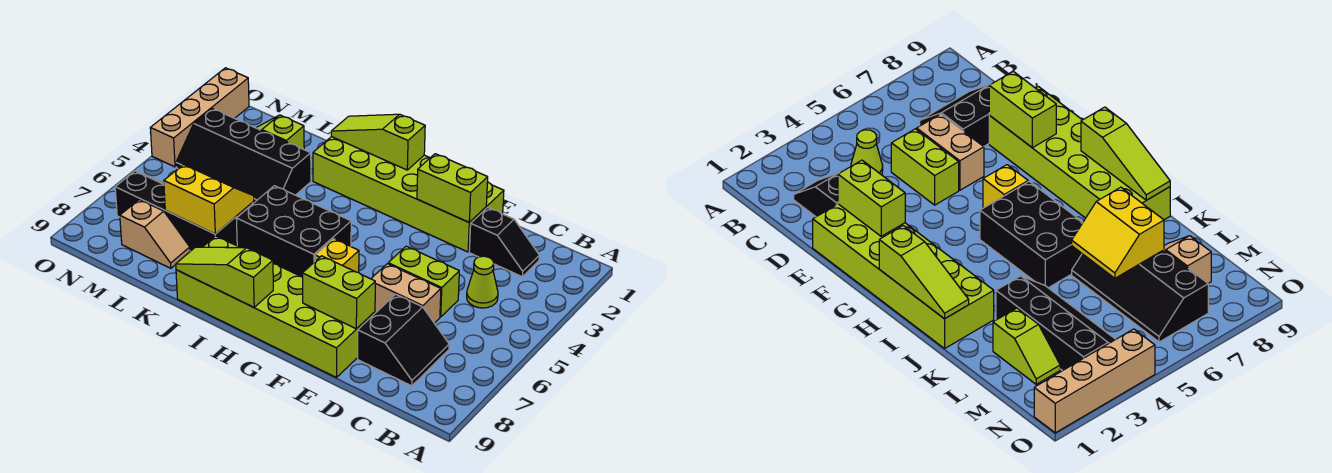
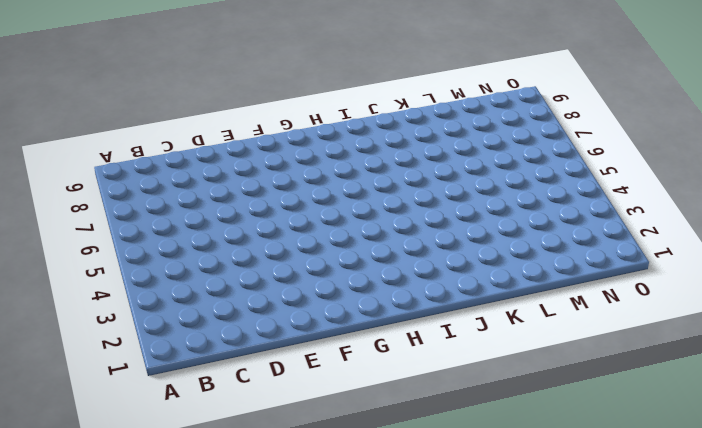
none -> black slope C2:D2 level 1 top D
none -> lime cone C4 level 1
none -> black slope C7:D8 level 1 top D

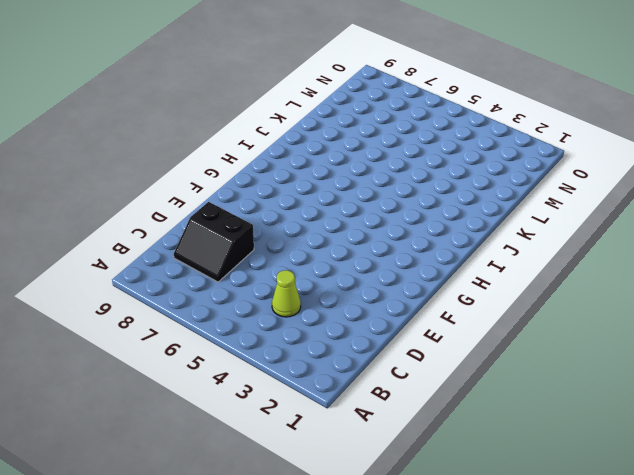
none -> black slope C2:D2 level 1 top D
none -> lime brick D5:E5 level 1
none -> tan brick D6:E6 level 1

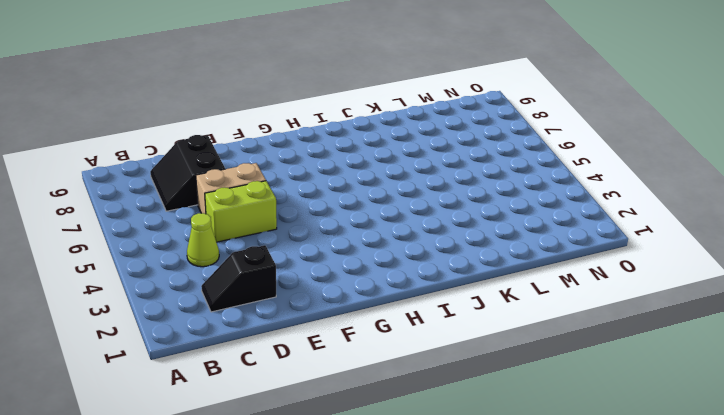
none -> lime brick E1:J2 level 1
none -> lime brick E8:J9 level 1
none -> yellow brick G6 level 1

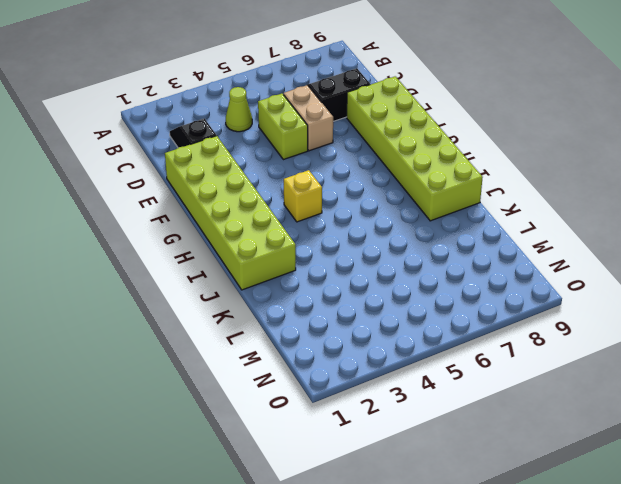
yellow brick H4 level 1 -> yellow brick G6 level 1
none -> black brick H5:J6 level 1
none -> black slope K3:N4 level 1 top 3
none -> black slope K6:N7 level 1 top 7

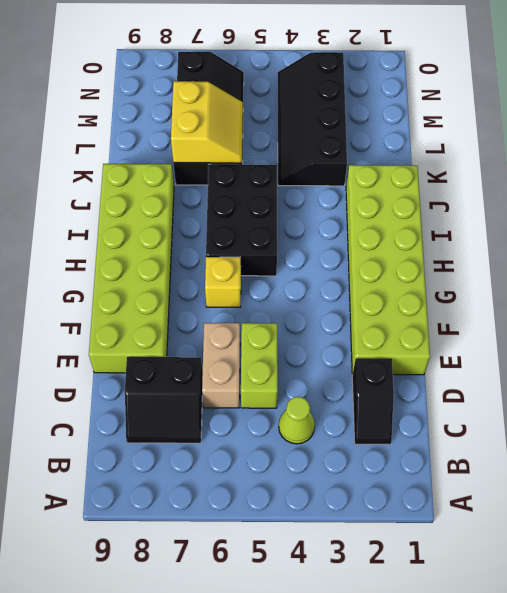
none -> lime slope L2:M2 level 1 top L
none -> tan slope L8:M8 level 1 top M
none -> tan brick O1:O4 level 1

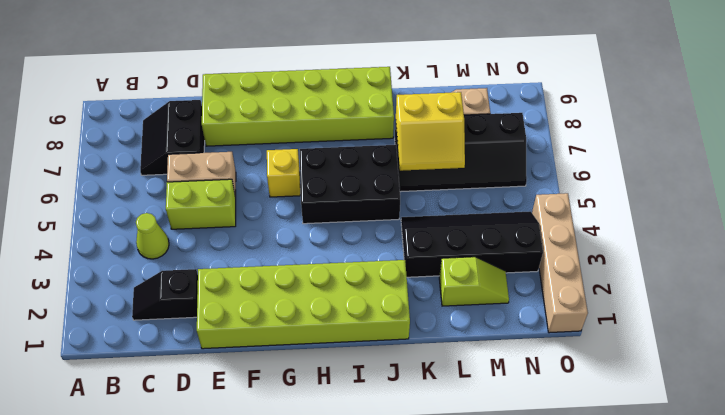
none -> lime brick E2:F2 level 2
none -> lime brick E8:F8 level 2
none -> lime slope H1:J1 level 2 top H

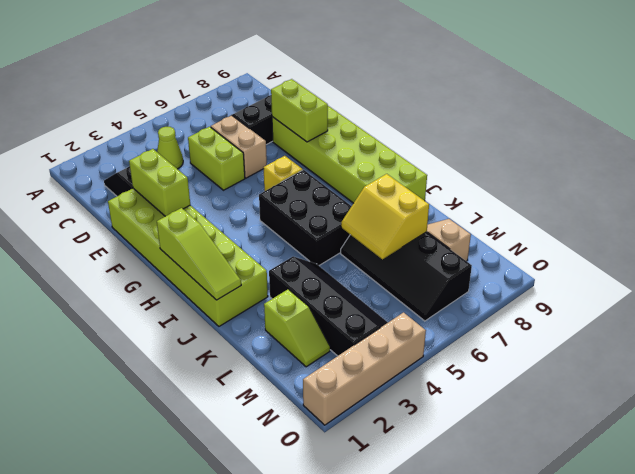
none -> lime slope H9:J9 level 2 top H

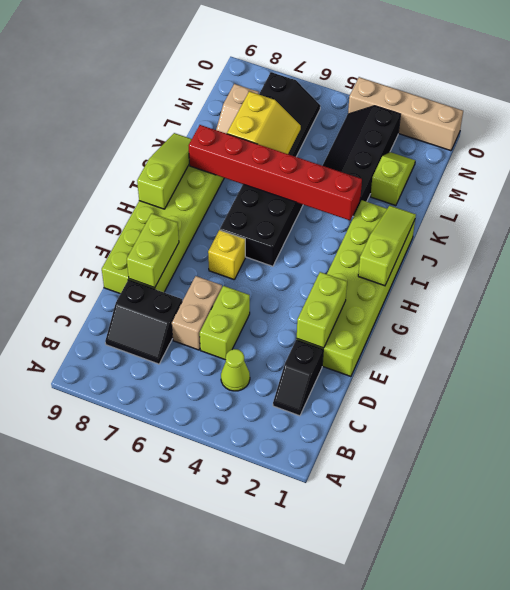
red brick J3:J8 level 2 -> none

